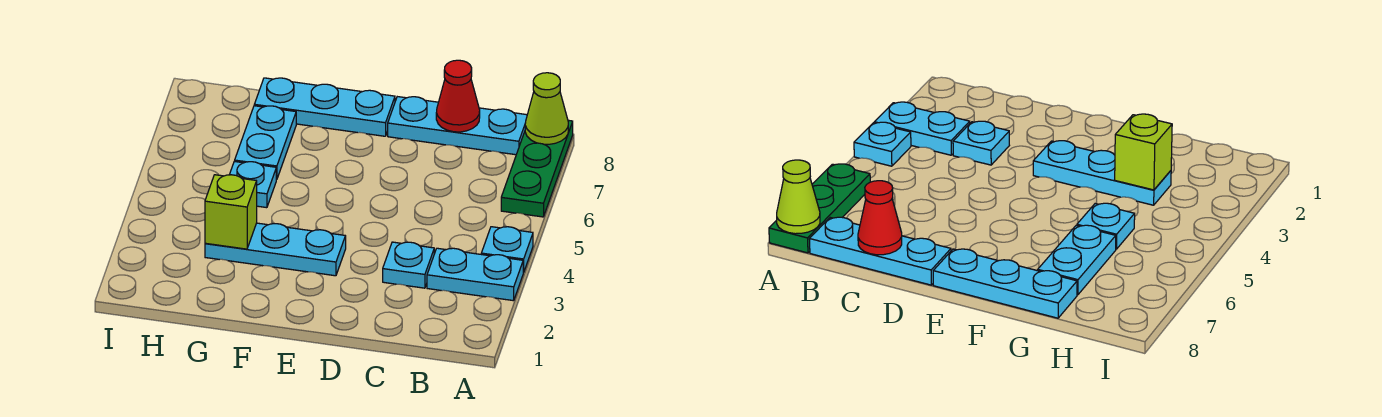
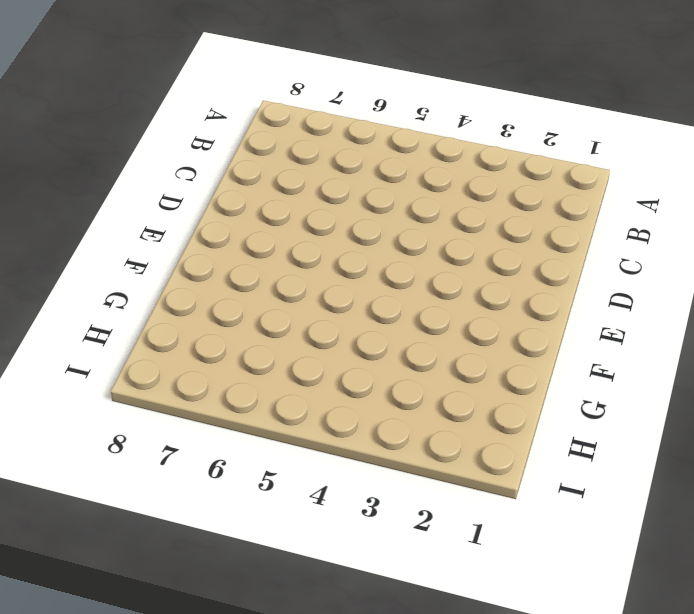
none -> cyan plate A3:B3 level 1
none -> cyan plate A4 level 1
none -> green plate A6:A8 level 1

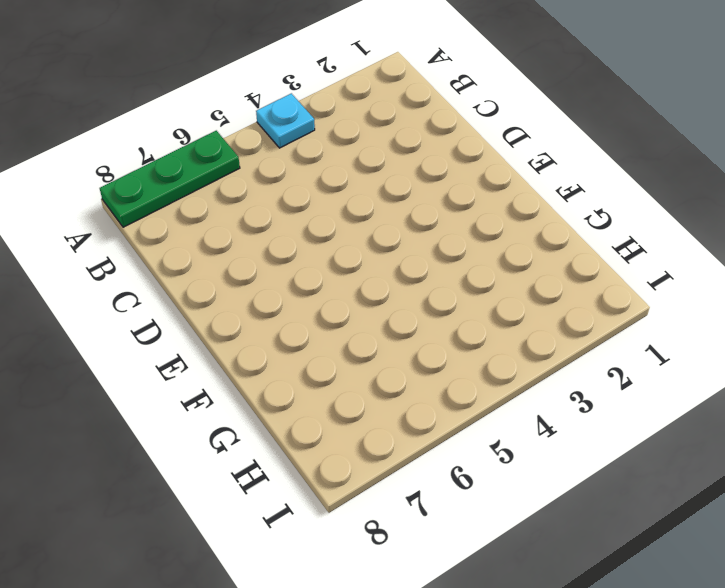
none -> cyan plate A3:B3 level 1
none -> cyan plate B8:D8 level 1
none -> cyan plate C3 level 1

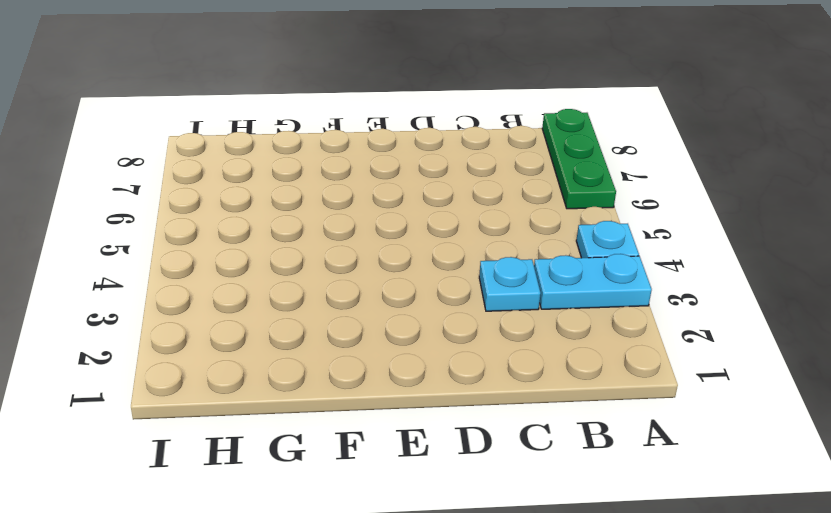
none -> cyan plate B8:D8 level 1
none -> cyan plate E3:G3 level 1
none -> cyan plate E8:G8 level 1

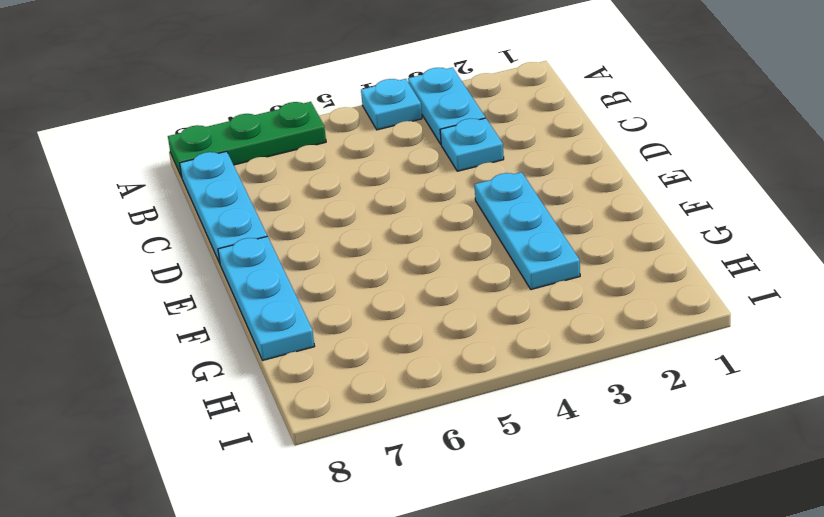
none -> cyan plate G5 level 1
none -> cyan plate G6:G7 level 1
none -> lime cone A8 level 2

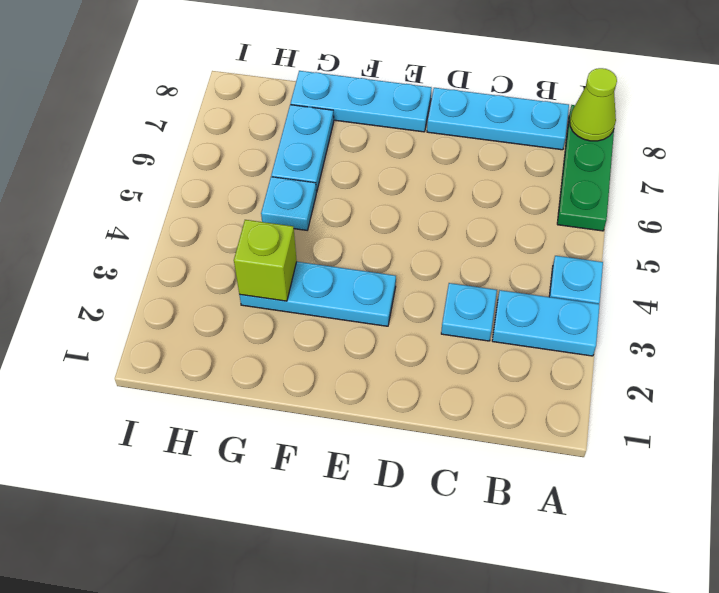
none -> red cone C8 level 2

